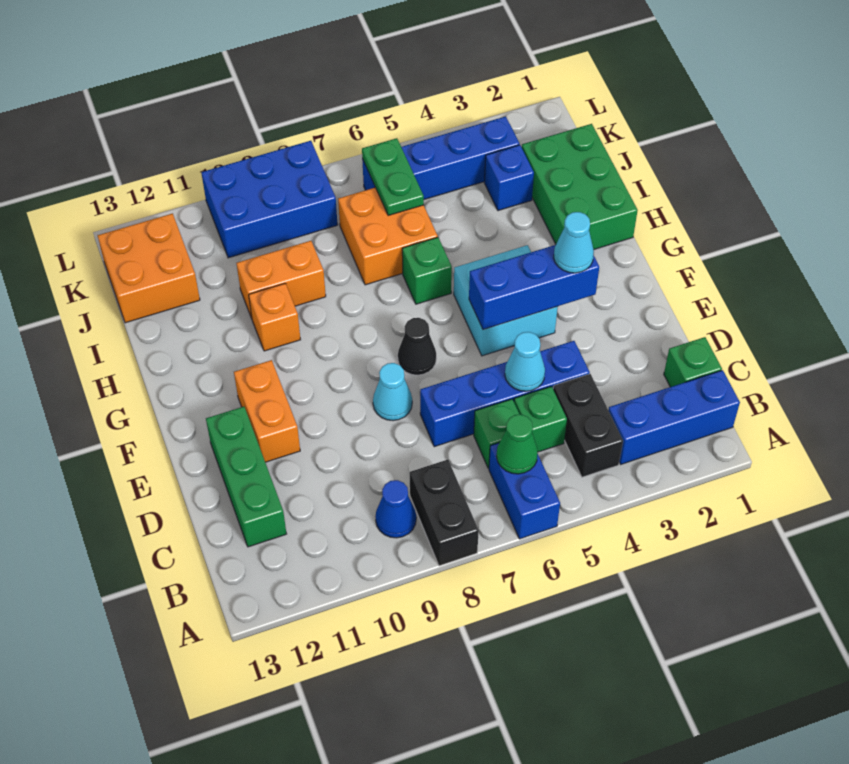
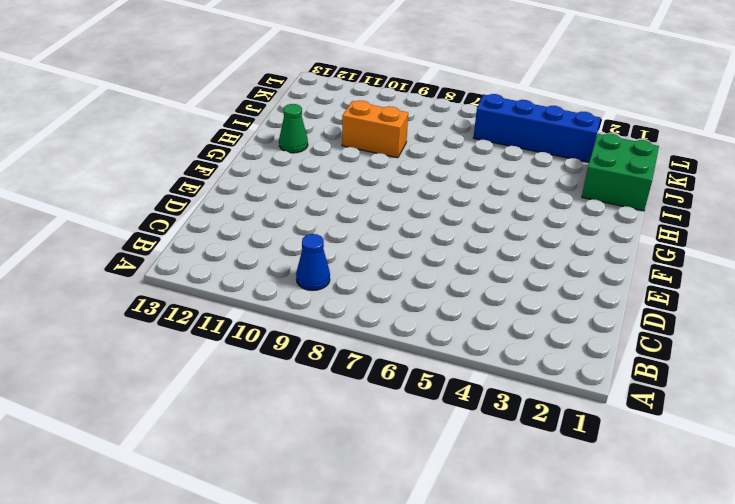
green cone H12 level 1 -> green cone B6 level 2
green brick I1:J2 level 1 -> green brick H1:J2 level 1
none -> blue brick A6:B6 level 1
none -> black brick A8:B8 level 1
none -> blue brick B1:B3 level 1

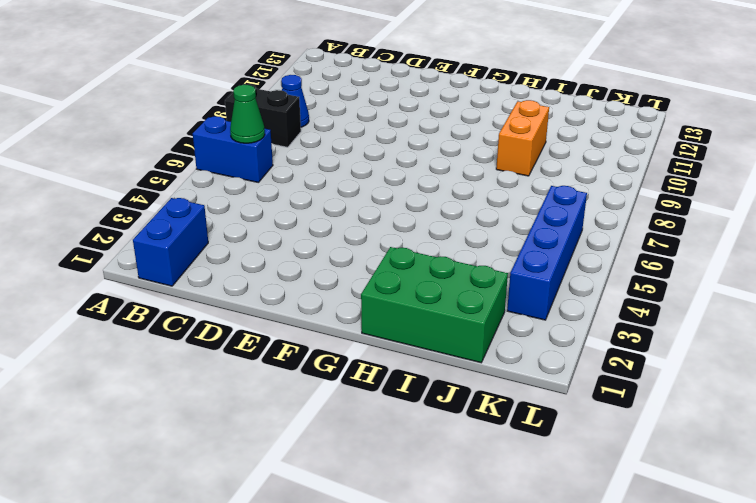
blue brick B1:B2 level 1 -> blue brick B1:B3 level 1
none -> black brick B4:C4 level 1
none -> green brick C1 level 1
none -> green brick C5 level 1

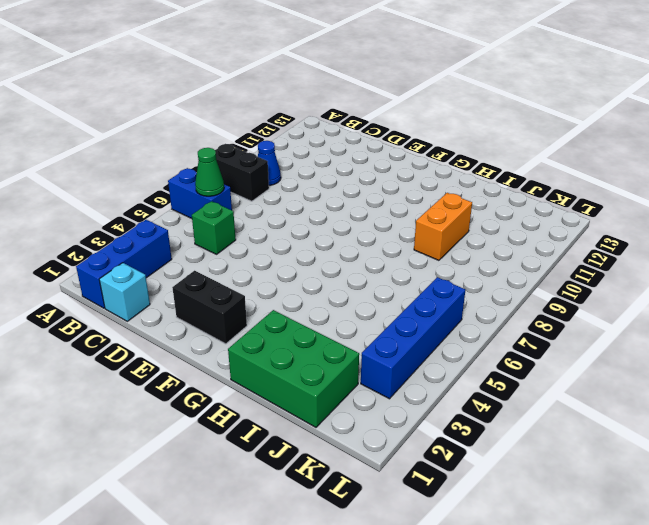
cyan brick C1 level 1 -> green brick C1 level 1
black brick E2:F2 level 1 -> black brick B4:C4 level 1
none -> green brick C6 level 1
none -> green brick C12:E12 level 1
none -> blue brick D4:D7 level 1

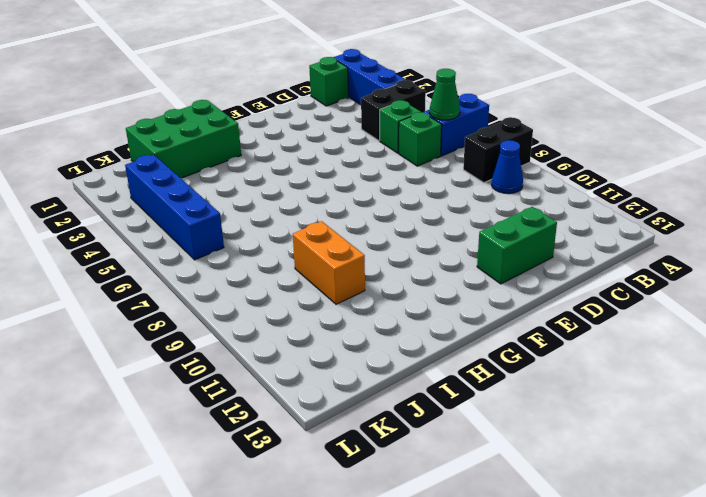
green brick D12:E12 level 1 -> green brick C12:E12 level 1
none -> blue brick D4:D7 level 1
none -> cyan cone E8 level 1
none -> orange brick E11:F11 level 1

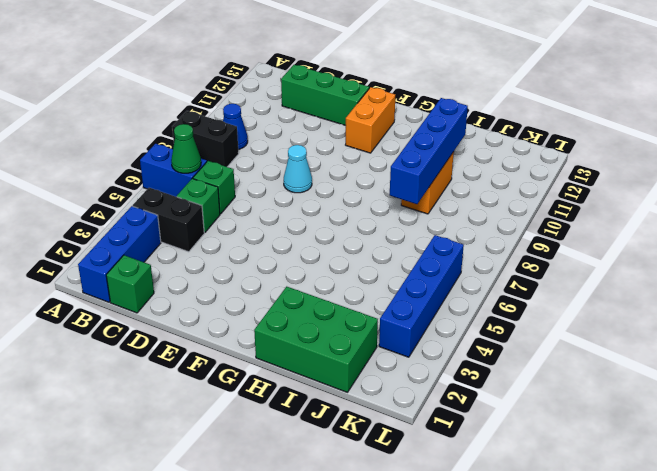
orange brick F11:F12 level 1 -> orange brick E11:F11 level 1
blue brick I8:I11 level 2 -> blue brick D4:D7 level 1
none -> cyan brick F4:G5 level 1
none -> black cone F7 level 1
none -> green brick H6 level 1

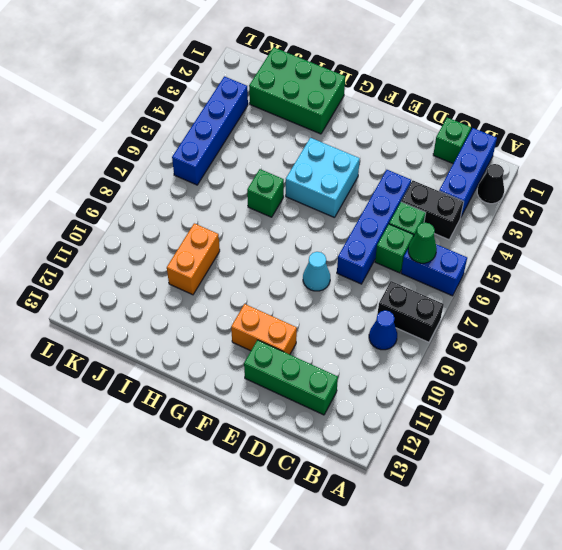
black cone A2 level 1 -> black cone F7 level 1
none -> orange brick H10 level 1
none -> orange brick I6:J7 level 1
none -> blue brick J3 level 1

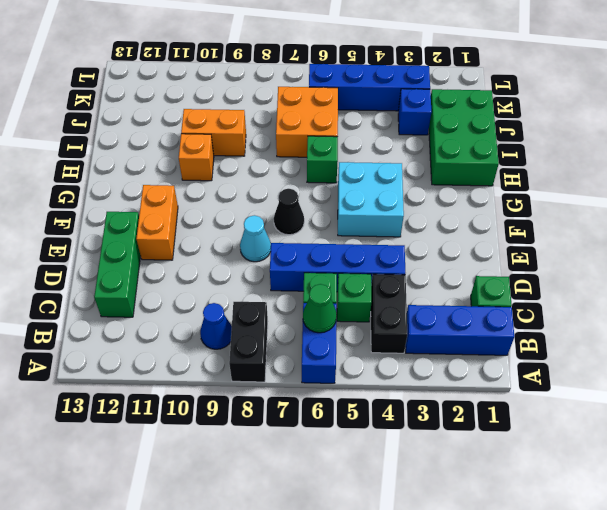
none -> orange brick J12:K13 level 1
none -> blue brick K8:L10 level 1
none -> cyan cone D5 level 2

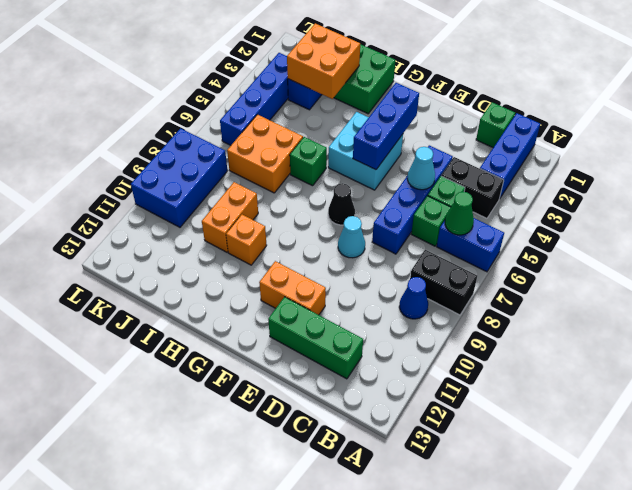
orange brick I2:J3 level 2 -> orange brick J12:K13 level 1
none -> green plate J6:K6 level 2
none -> cyan cone F3 level 3

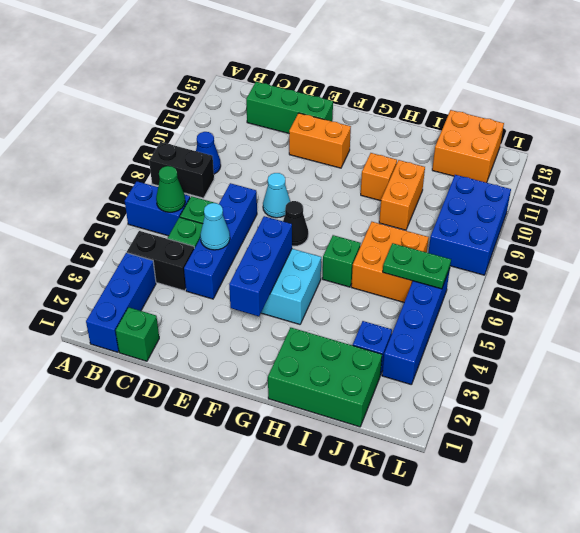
none -> cyan cone F3 level 3

